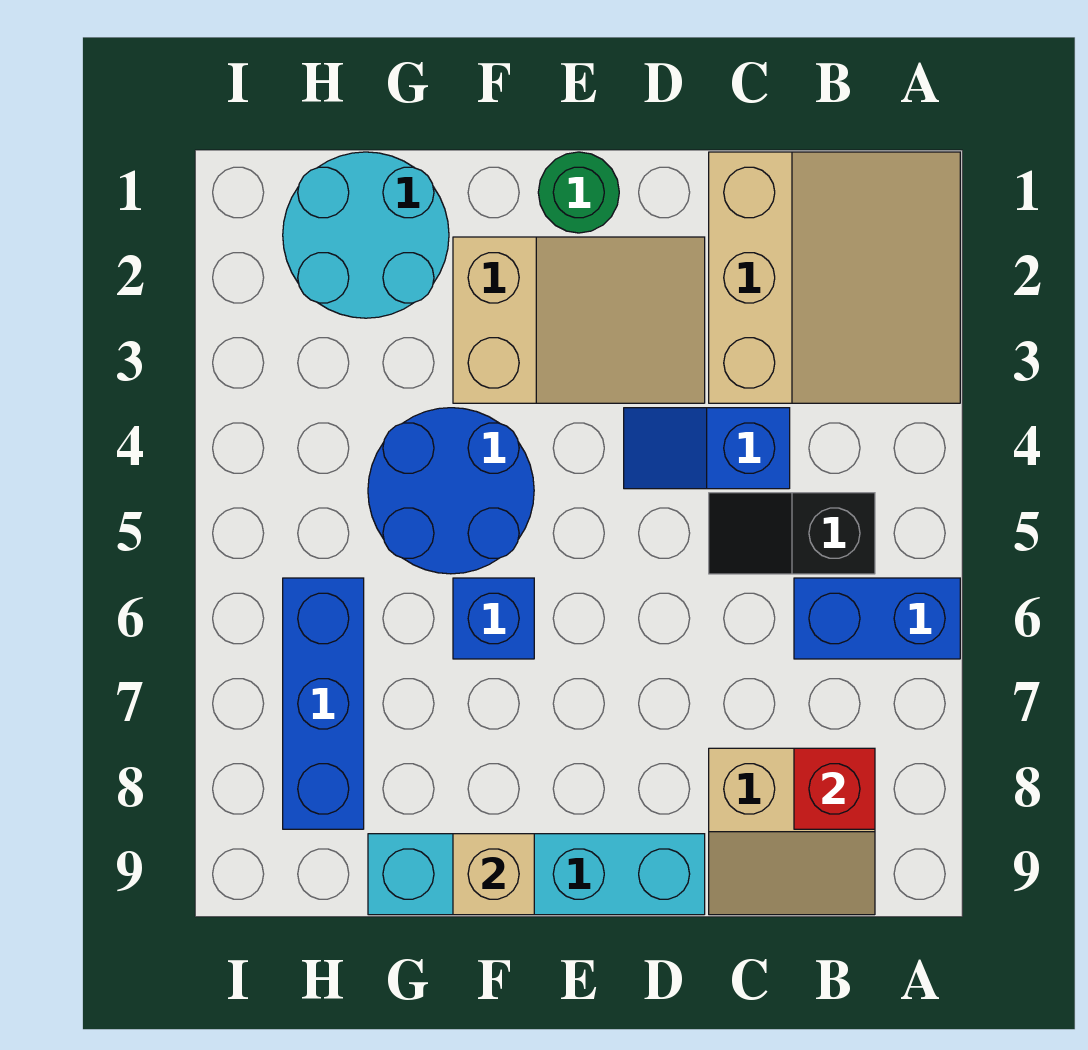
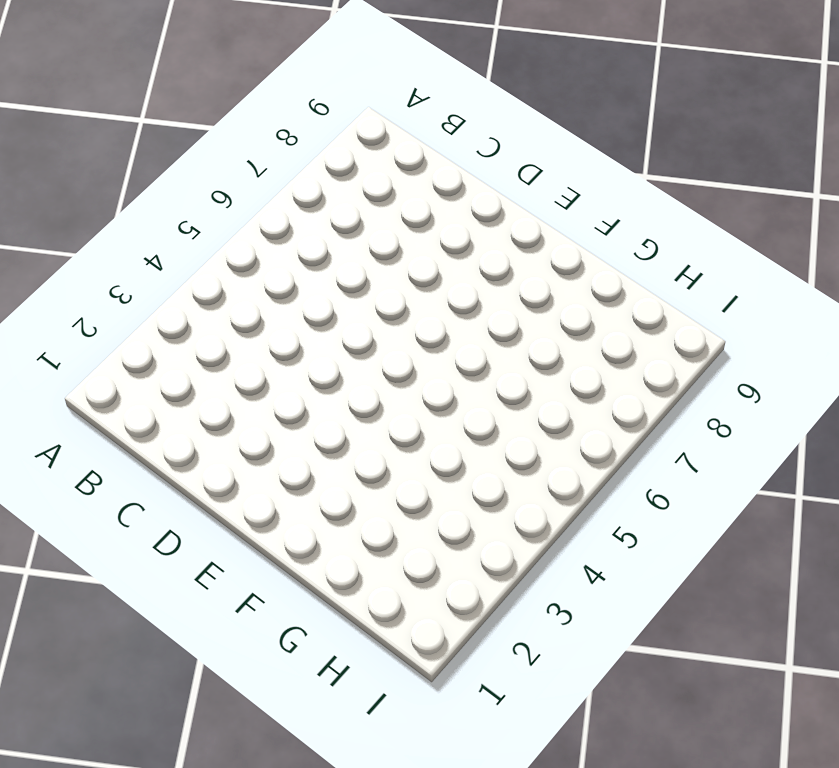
none -> tan slope A1:C3 level 1 top C
none -> blue brick A6:B6 level 1
none -> black slope B5:C5 level 1 top B

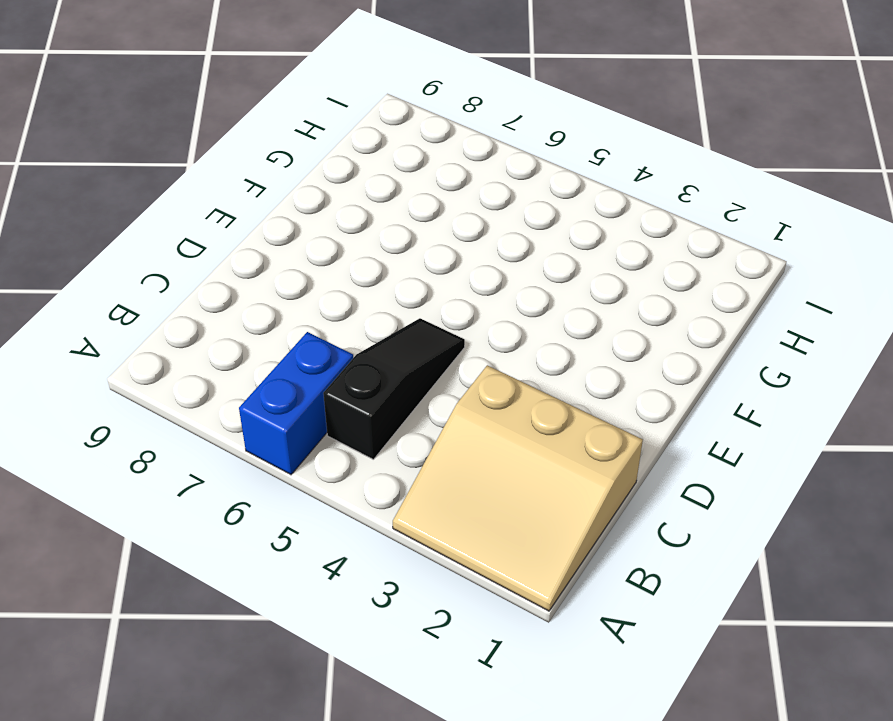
black slope B5:D5 level 1 top B -> black slope B5:C5 level 1 top B
none -> tan slope B8:C9 level 1 top 8
none -> blue slope C4:D4 level 1 top C
none -> tan slope D2:F3 level 1 top F

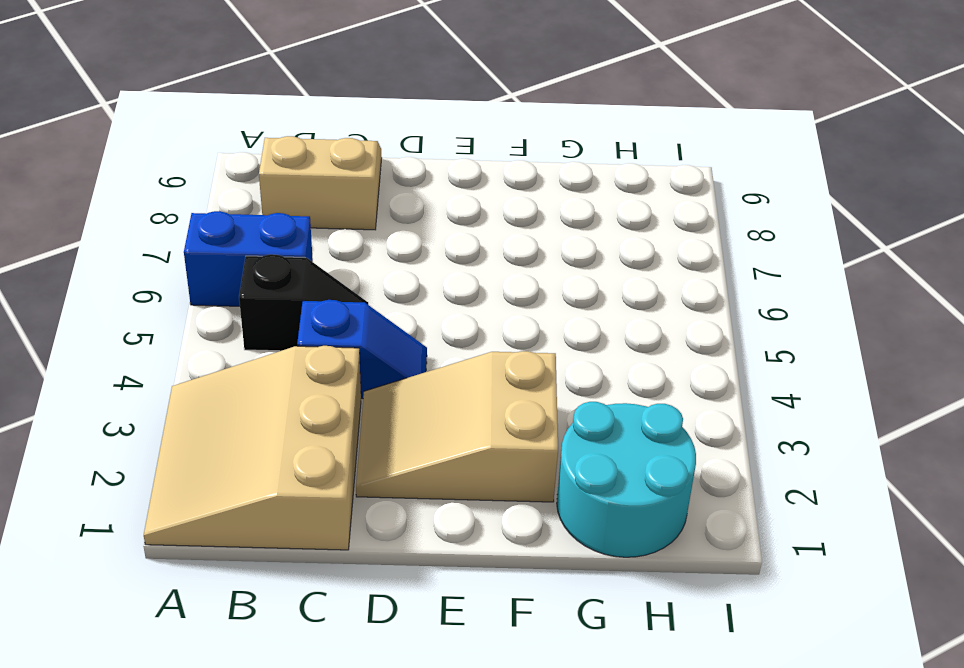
none -> cyan brick D9:G9 level 1
none -> green round brick E1 level 1
none -> blue round brick F4:G5 level 1

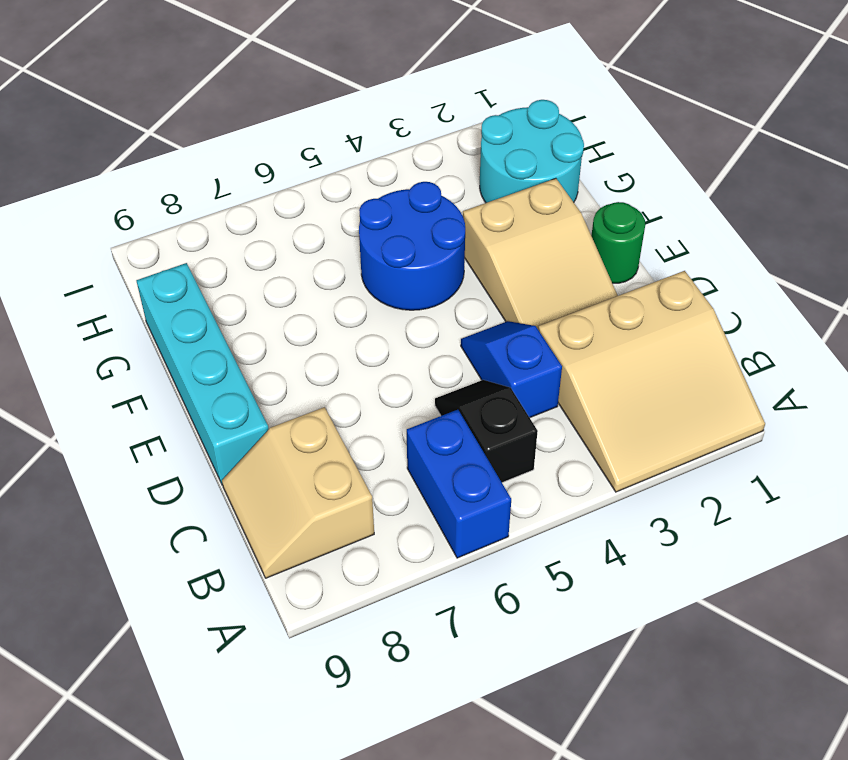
none -> blue brick F6 level 1
none -> blue brick H6:H8 level 1
none -> red brick B8 level 2

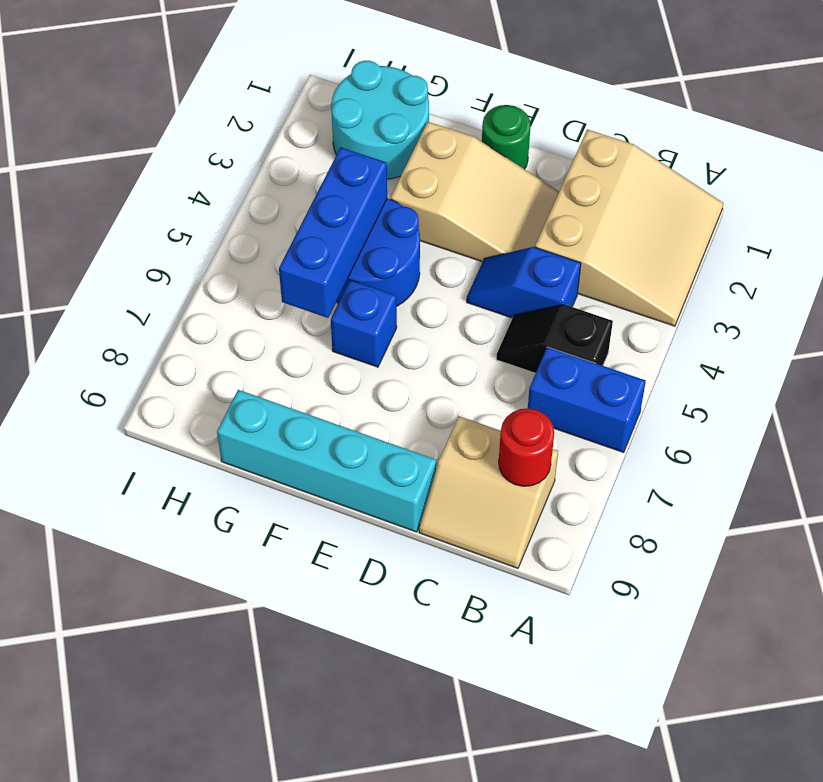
red round brick B8 level 2 -> red brick B8 level 2
blue brick G4:G6 level 2 -> blue brick H6:H8 level 1
none -> tan brick F9 level 2

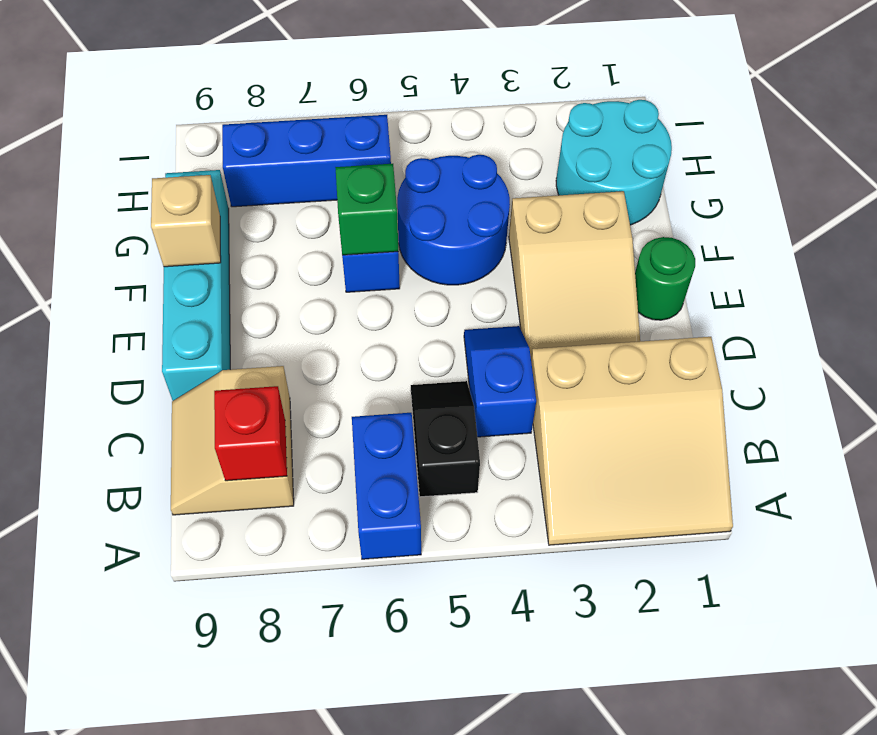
green brick F6 level 2 -> none

